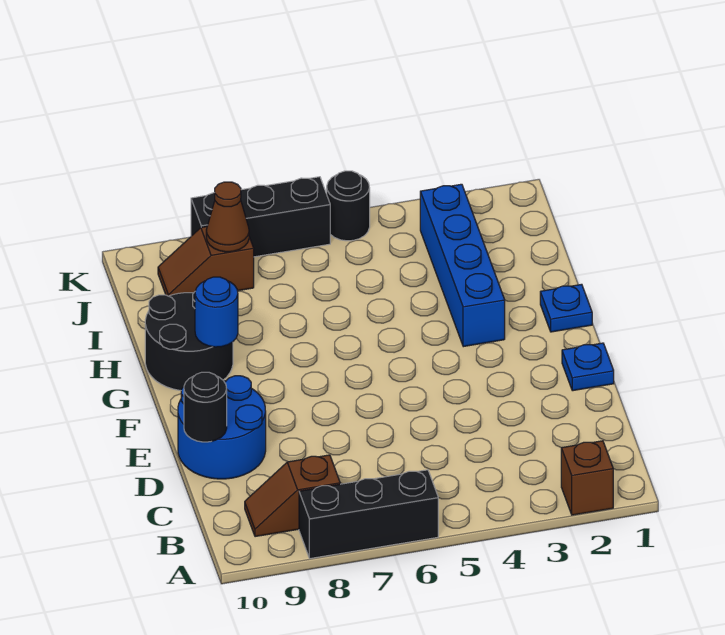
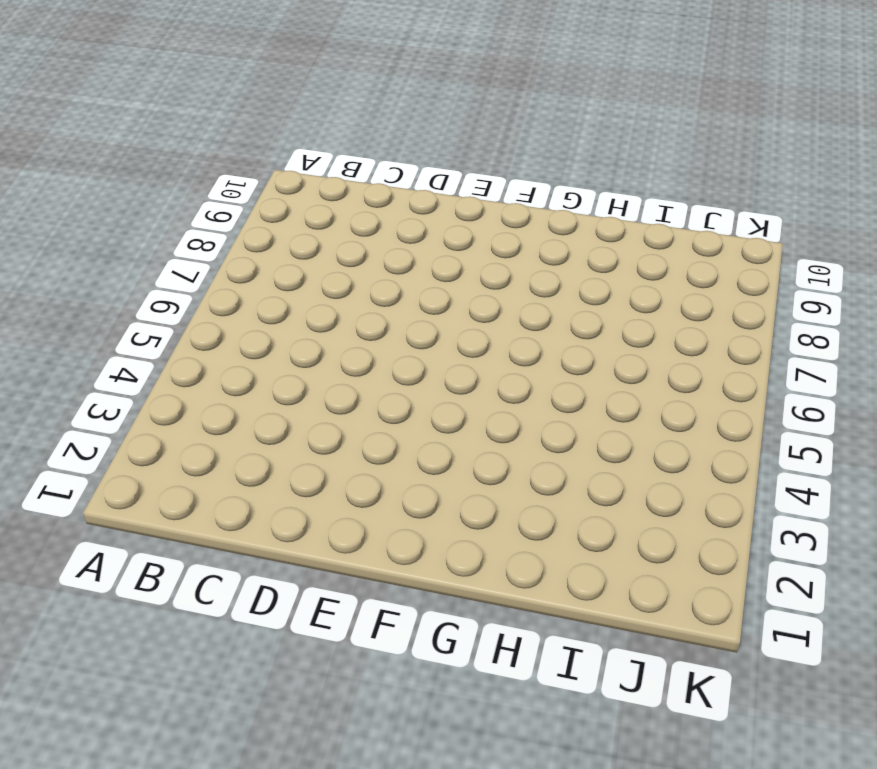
none -> brown brick A2 level 1
none -> black brick A6:A8 level 1
none -> brown slope B8:B9 level 1 top 8

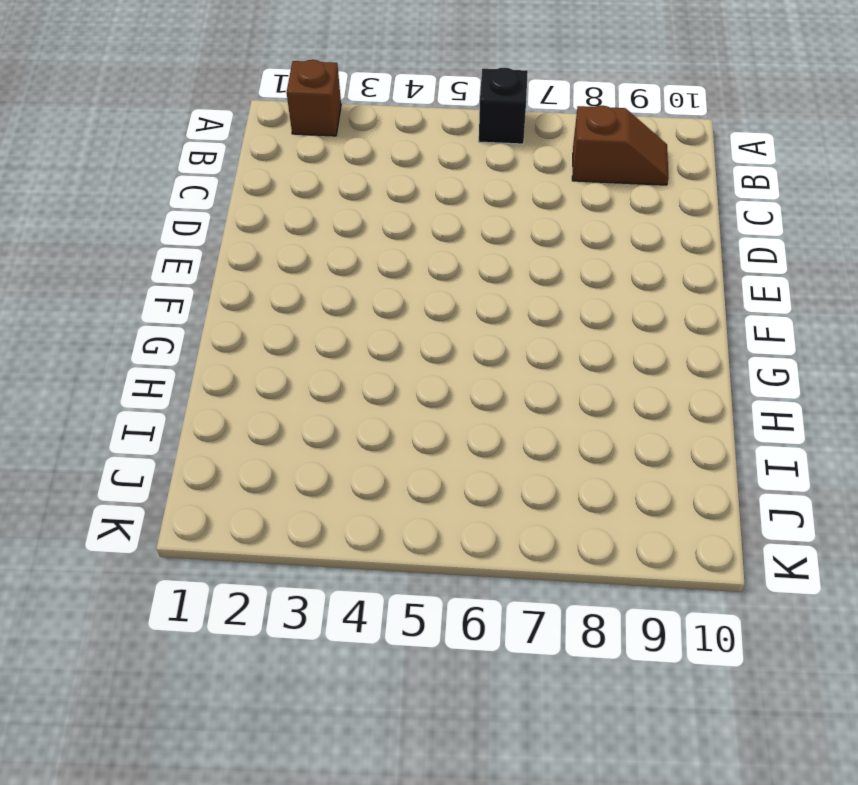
black brick A6 level 1 -> black brick A6:A8 level 1
none -> blue round brick D9:E10 level 1
none -> blue plate E1 level 1
none -> blue plate G1 level 1

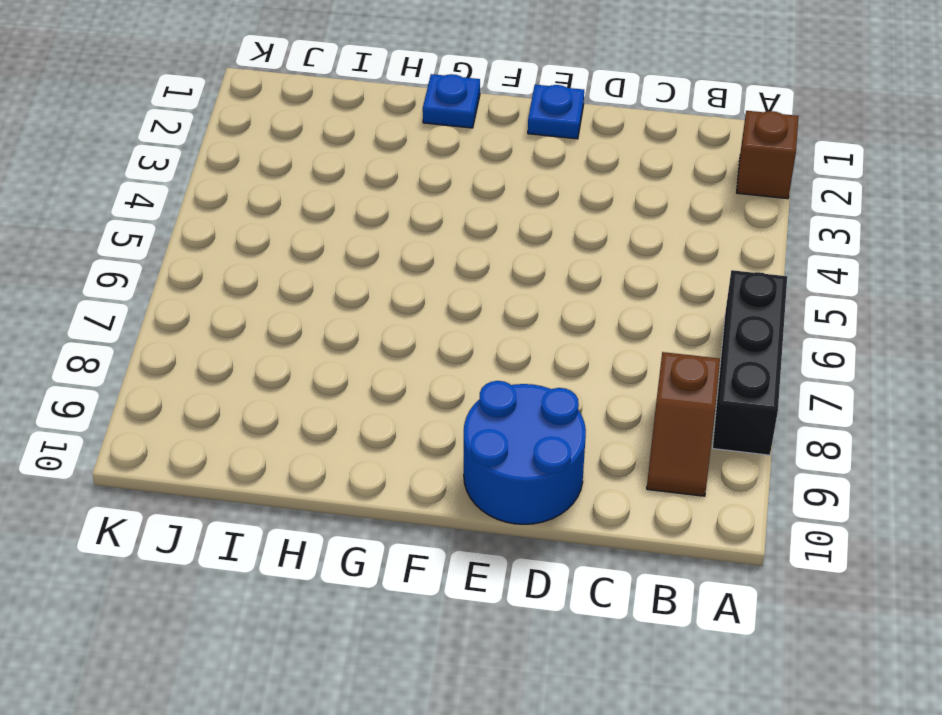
none -> blue brick G3:J3 level 1
none -> black round brick G9:H10 level 1
none -> brown slope J8:J9 level 1 top 8

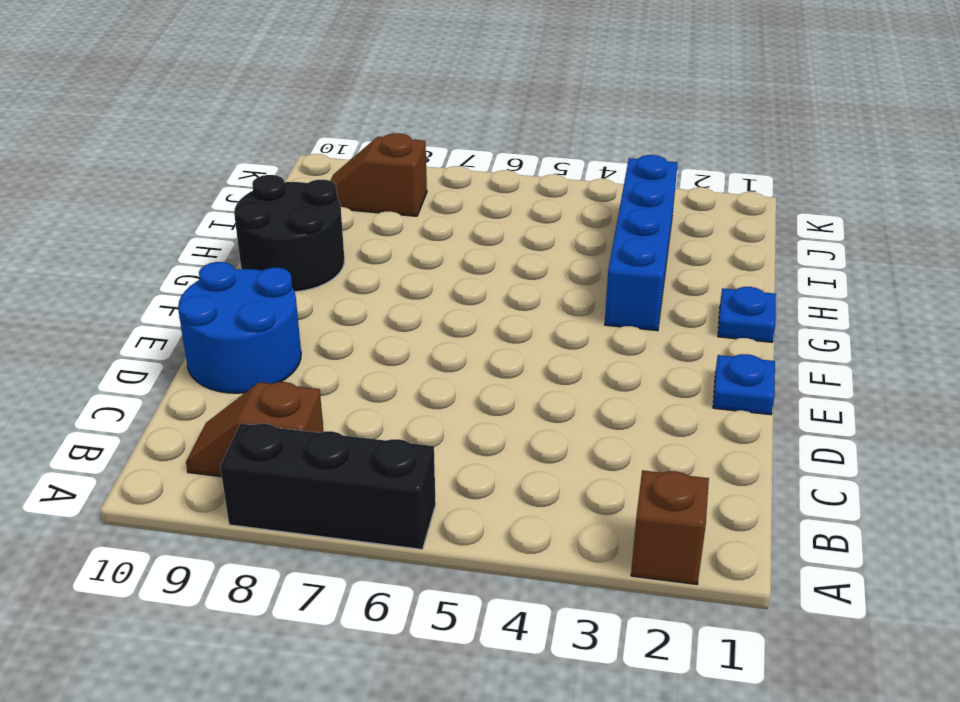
none -> black round brick K5 level 1
none -> black brick K6:K8 level 1
none -> black round brick D10 level 2

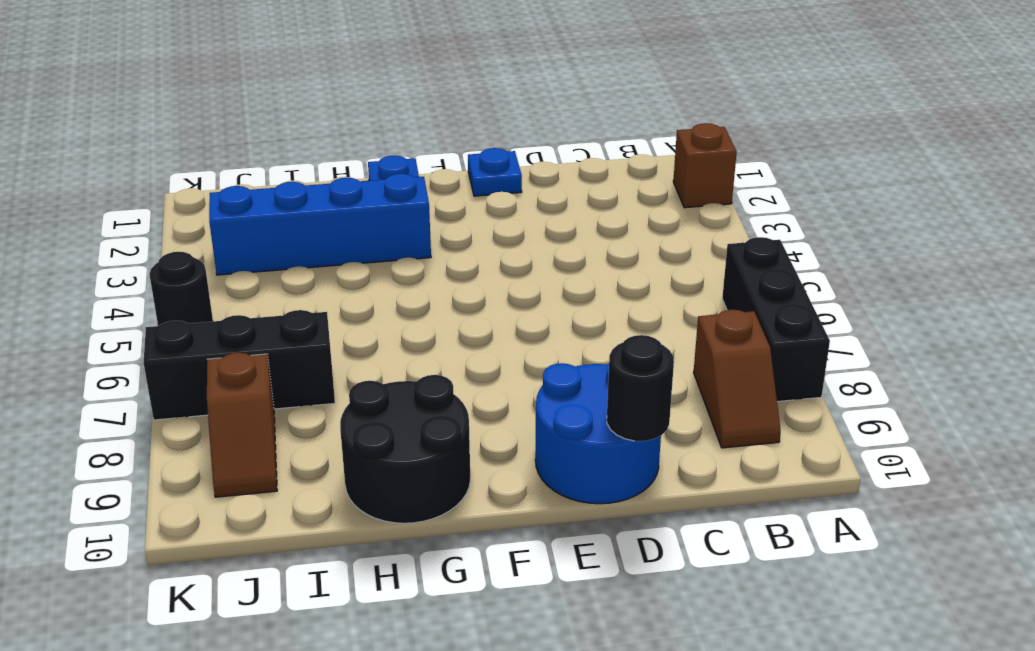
black brick I7:K7 level 1 -> black brick K6:K8 level 1
none -> blue round brick G9 level 2
none -> brown cone J8 level 2

